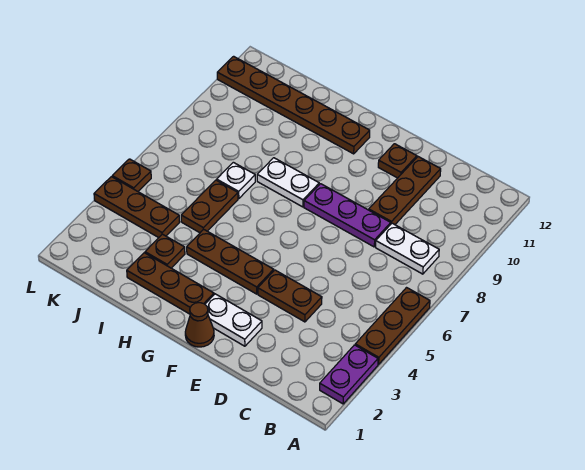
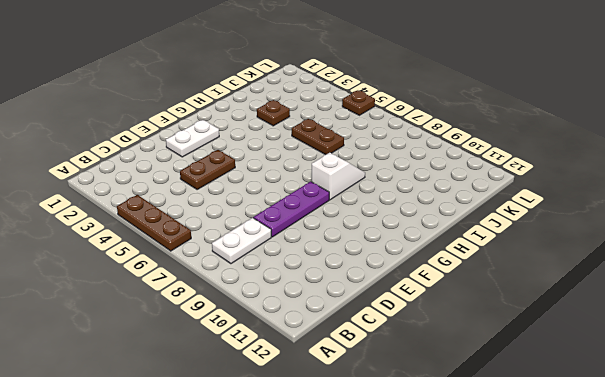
white slope G8:H8 level 1 top G -> white plate G8:H8 level 1
none -> purple plate A2:A3 level 1
none -> brown plate D9:D11 level 1
none -> brown plate E11 level 1

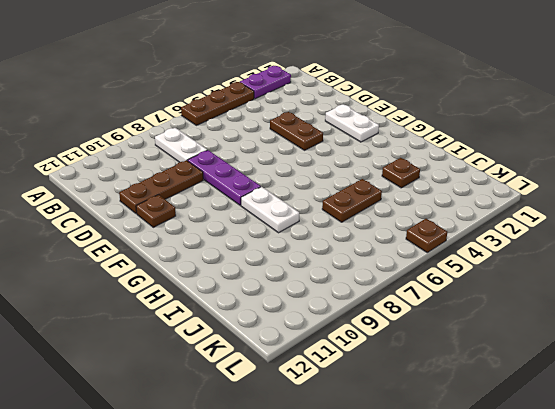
none -> brown cone F1 level 1
none -> brown plate F4:H4 level 1
none -> brown plate G2:I2 level 1

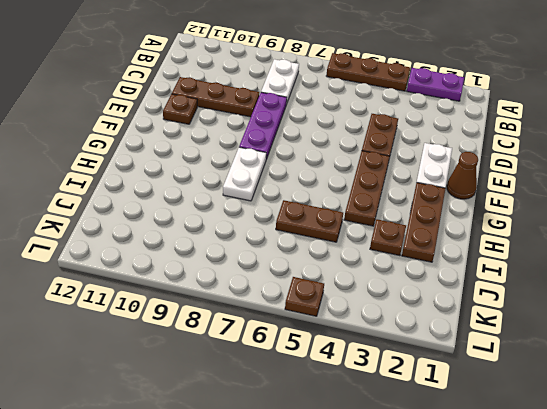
none -> brown plate G11:L11 level 1
none -> white plate I7 level 1
none -> brown plate J4:L4 level 1

